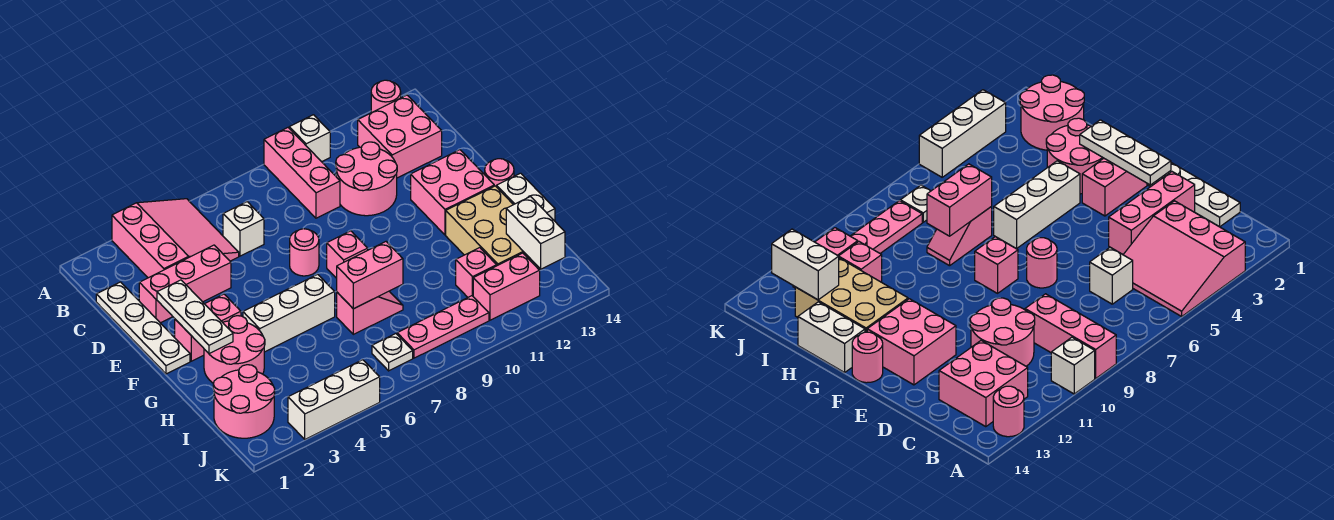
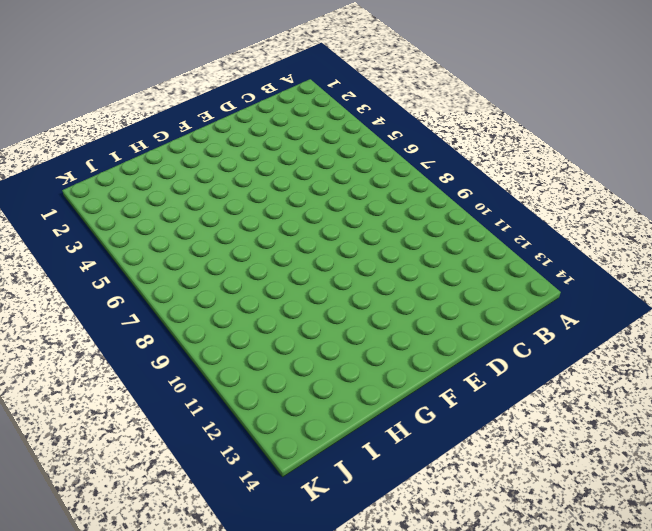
none -> pink slope A3:C5 level 1 top 3
none -> pink brick A9:C9 level 1
none -> white brick A10 level 1

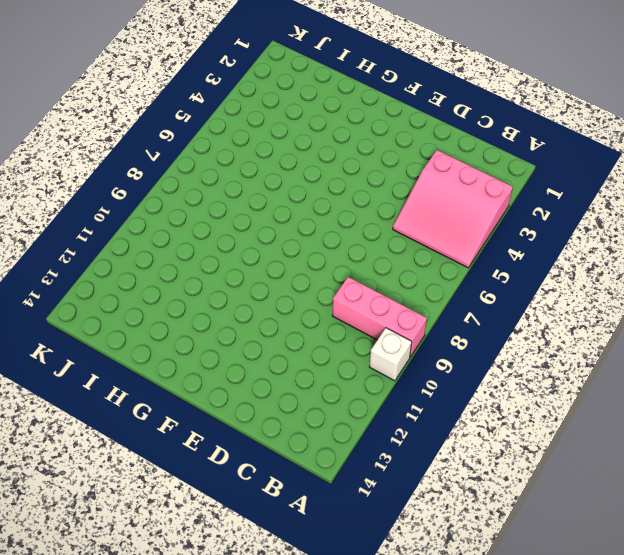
none -> pink round brick A13 level 1
none -> pink brick B12:C13 level 1
none -> white plate C1:F1 level 1

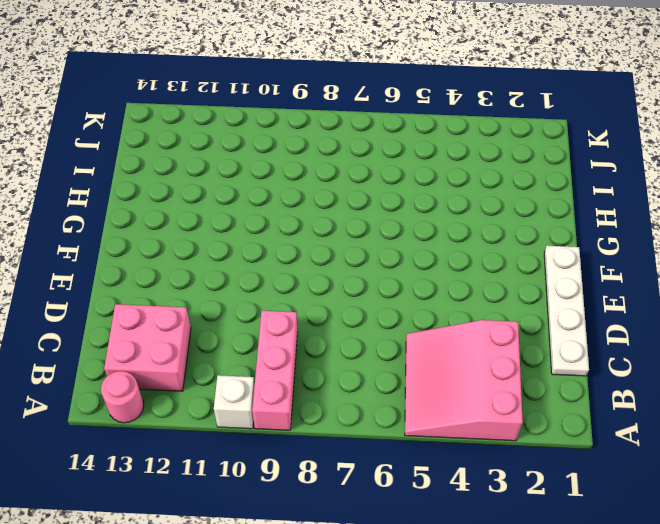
none -> white brick C6 level 1
none -> pink round brick C10:D11 level 1
none -> pink brick D2:D4 level 1

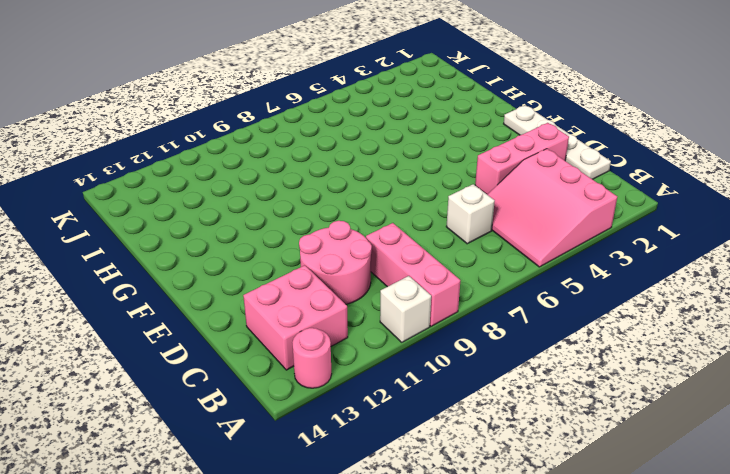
none -> pink round brick E7 level 1
none -> pink brick E12:F13 level 1
none -> pink brick F2:F3 level 1

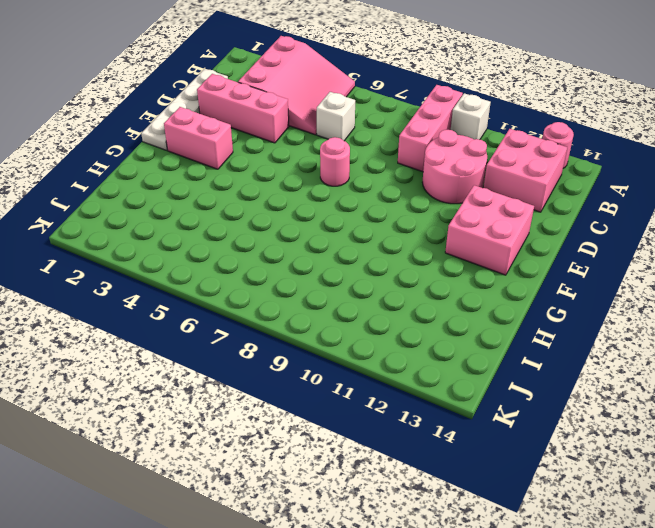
none -> pink brick F8 level 1
none -> pink round brick F14 level 1
none -> pink round brick G2:H3 level 1

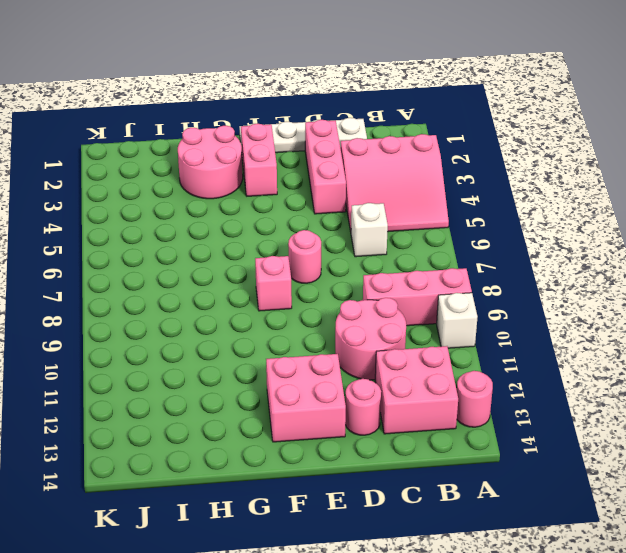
pink round brick D13 level 1 -> pink round brick F14 level 1
none -> white brick G4:G6 level 1
none -> tan brick G12:I13 level 1
none -> white brick G14:H14 level 1

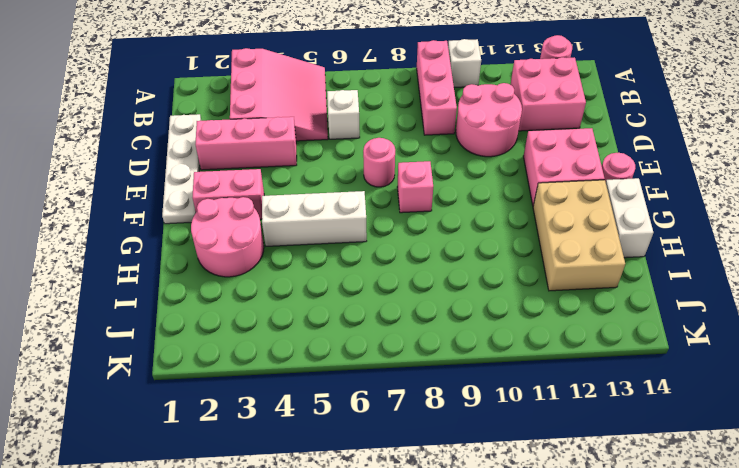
none -> pink slope H7:H8 level 1 top 7
none -> pink round brick I1:J2 level 1
none -> pink brick I11 level 1

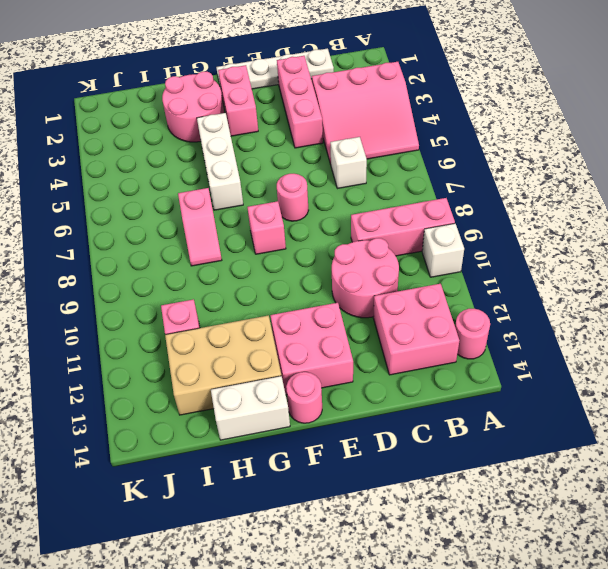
none -> pink round brick I1:J2 level 1
none -> white plate J7 level 1
none -> pink plate J8:J10 level 1

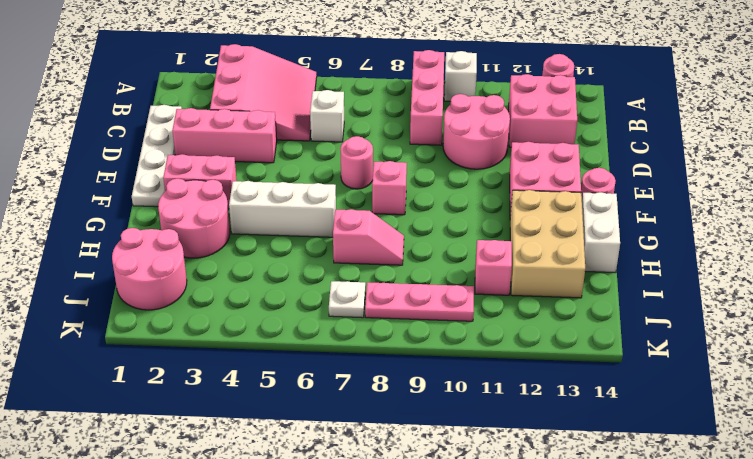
none -> pink brick J11:J12 level 1
none -> white brick K3:K5 level 1
none -> white plate E2:G2 level 2

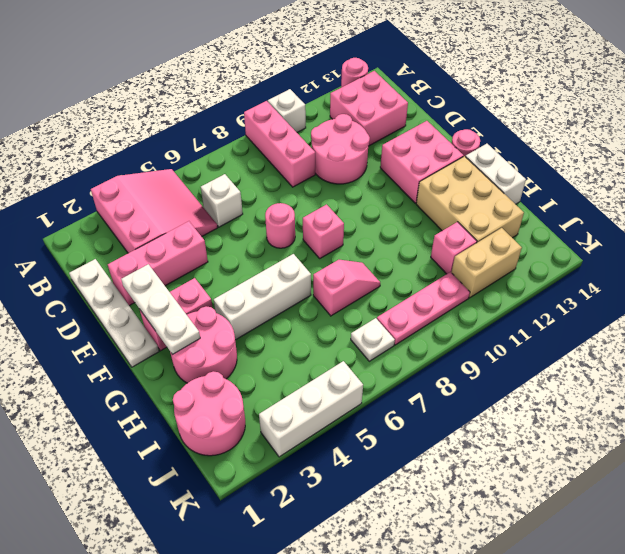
tan brick J11:J12 level 1 -> pink brick J11:J12 level 1
none -> pink brick H7:H8 level 2
none -> white brick I13:J13 level 2

